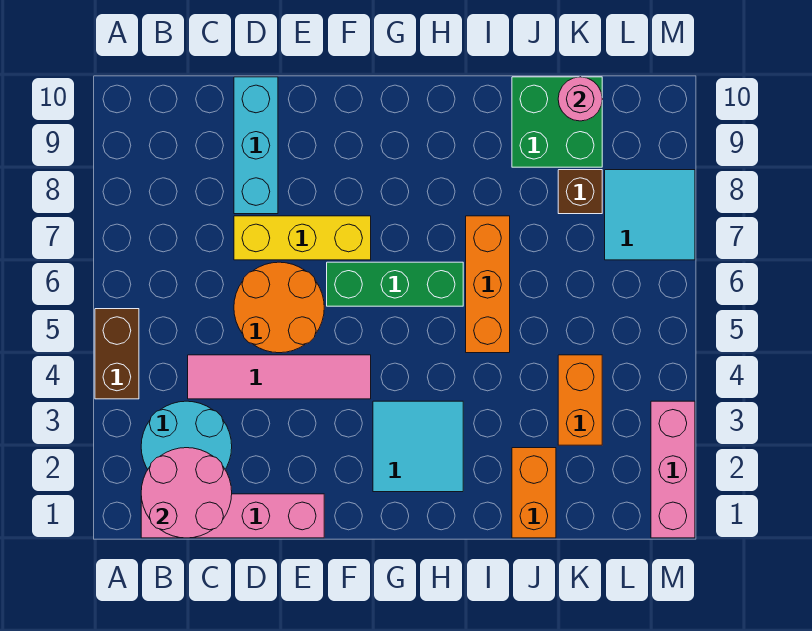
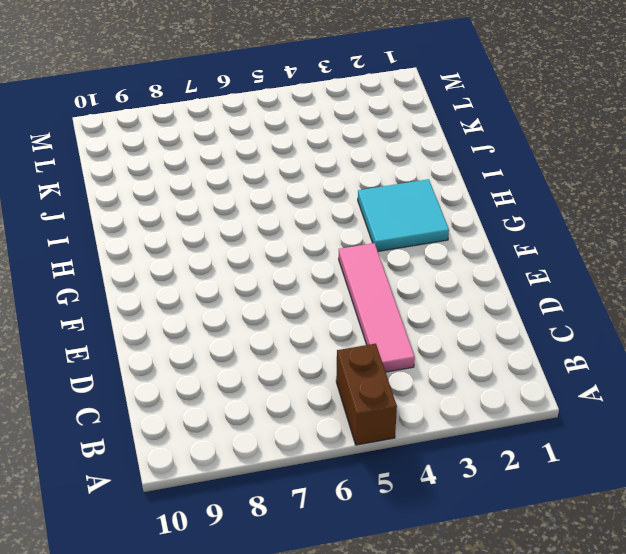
brown brick A5:B5 level 1 -> brown brick A4:A5 level 1
none -> pink brick B1:E1 level 1
none -> cyan round brick B2:C3 level 1
none -> orange round brick D5:E6 level 1

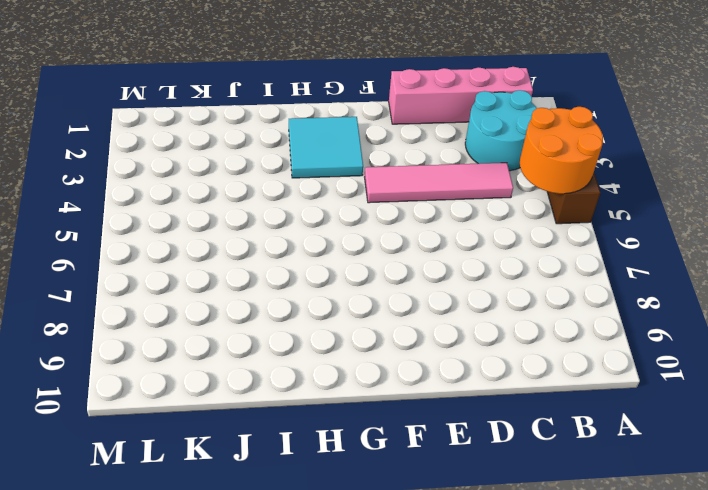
orange round brick A4:B5 level 2 -> orange round brick D5:E6 level 1
none -> yellow brick D7:F7 level 1
none -> cyan brick D8:D10 level 1
none -> green brick F6:H6 level 1

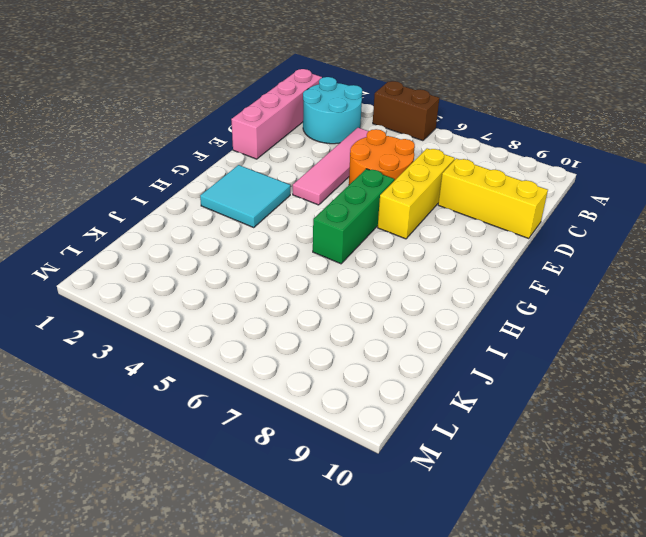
yellow brick D8:D10 level 1 -> cyan brick D8:D10 level 1
none -> orange brick I5:I7 level 1
none -> orange brick J1:J2 level 1
none -> green brick J9:K10 level 1

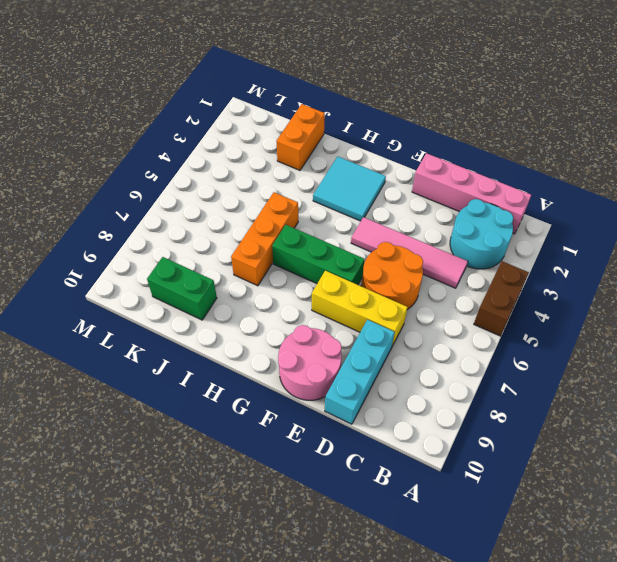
pink round brick E9:F10 level 1 -> pink round brick B1:C2 level 2
green brick J9:K9 level 1 -> green brick J9:K10 level 1
none -> orange brick K3:K4 level 1
none -> brown brick K8 level 1
none -> cyan tile L7:M8 level 1

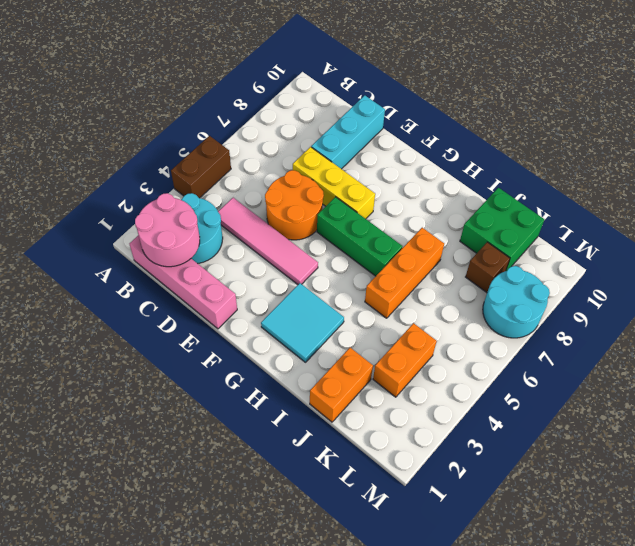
cyan round brick L7:M8 level 1 -> cyan tile L7:M8 level 1
none -> pink brick M1:M3 level 1
none -> pink round brick K10 level 2

